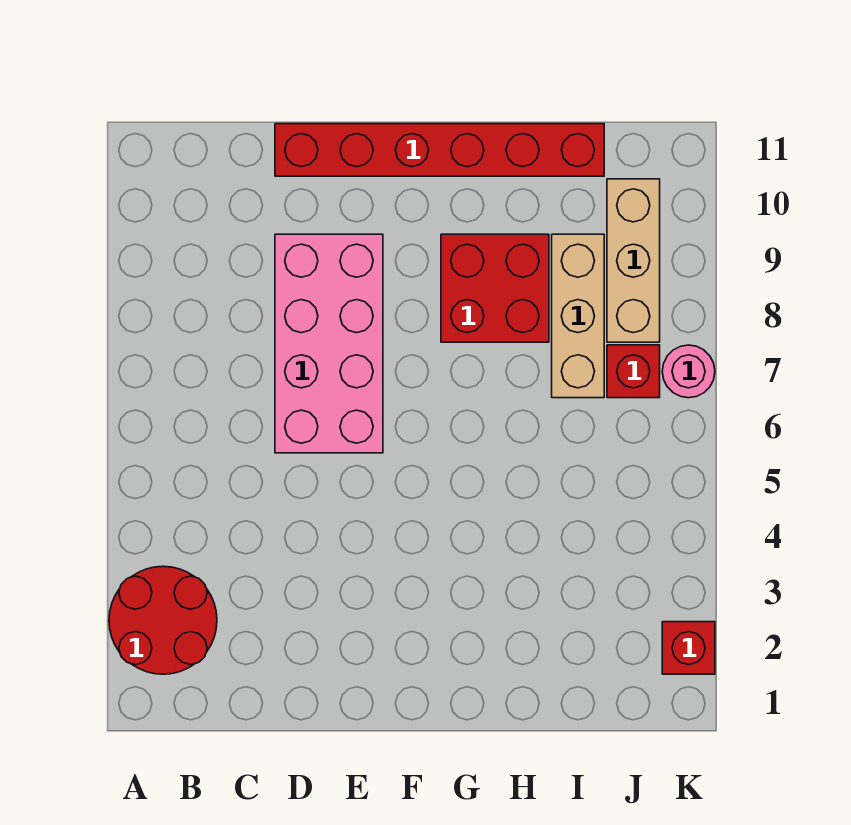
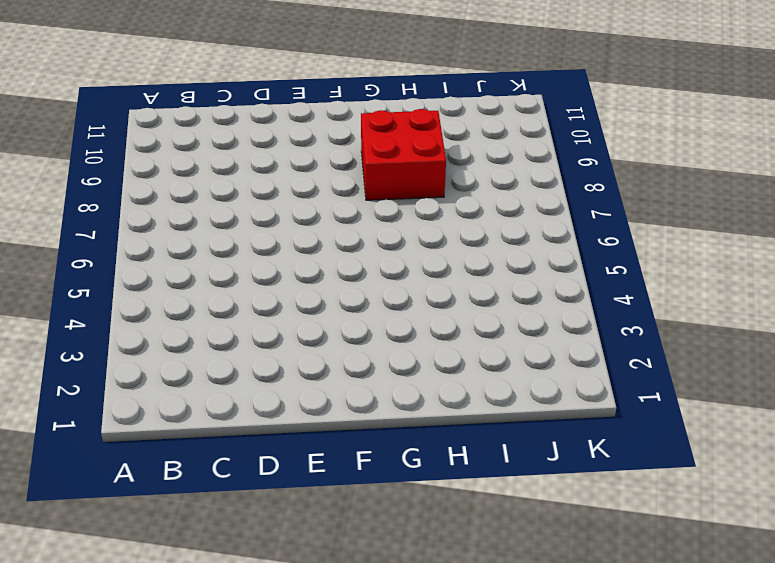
none -> red round brick A2:B3 level 1
none -> pink brick D6:E9 level 1

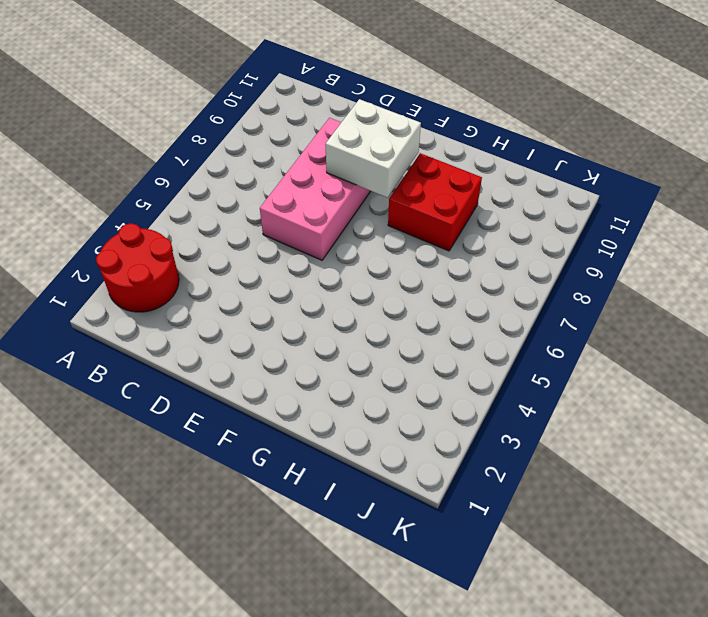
white brick E8:F9 level 2 -> none
none -> red brick D11:I11 level 1
none -> tan brick I7:I9 level 1

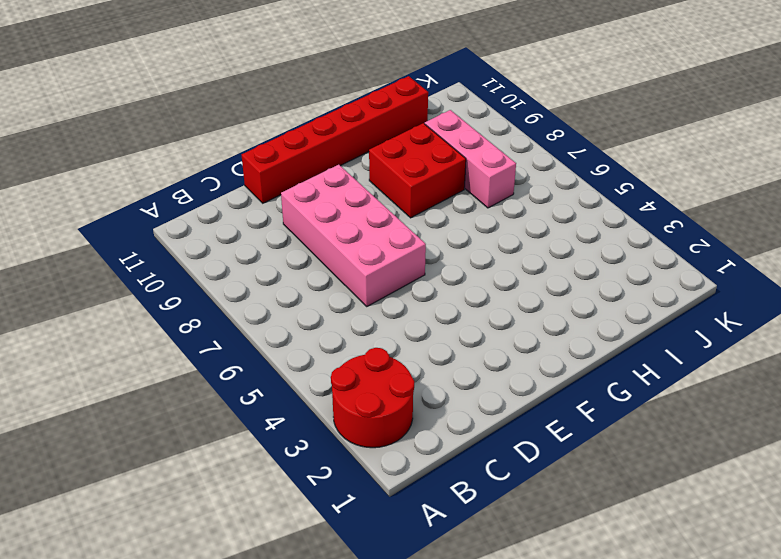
pink brick I7:I9 level 1 -> tan brick I7:I9 level 1
none -> red brick J7 level 1
none -> tan brick J8:J10 level 1

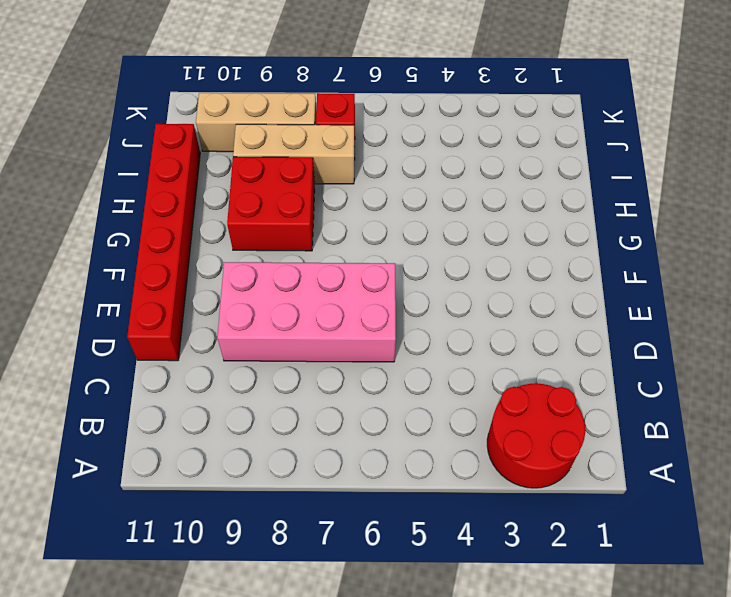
none -> red brick K2 level 1
none -> pink round brick K7 level 1

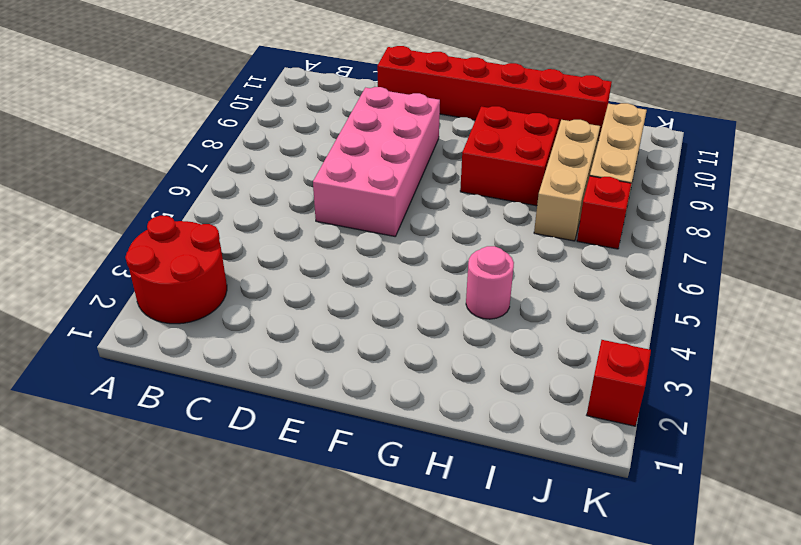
pink round brick H4 level 1 -> pink round brick K7 level 1

